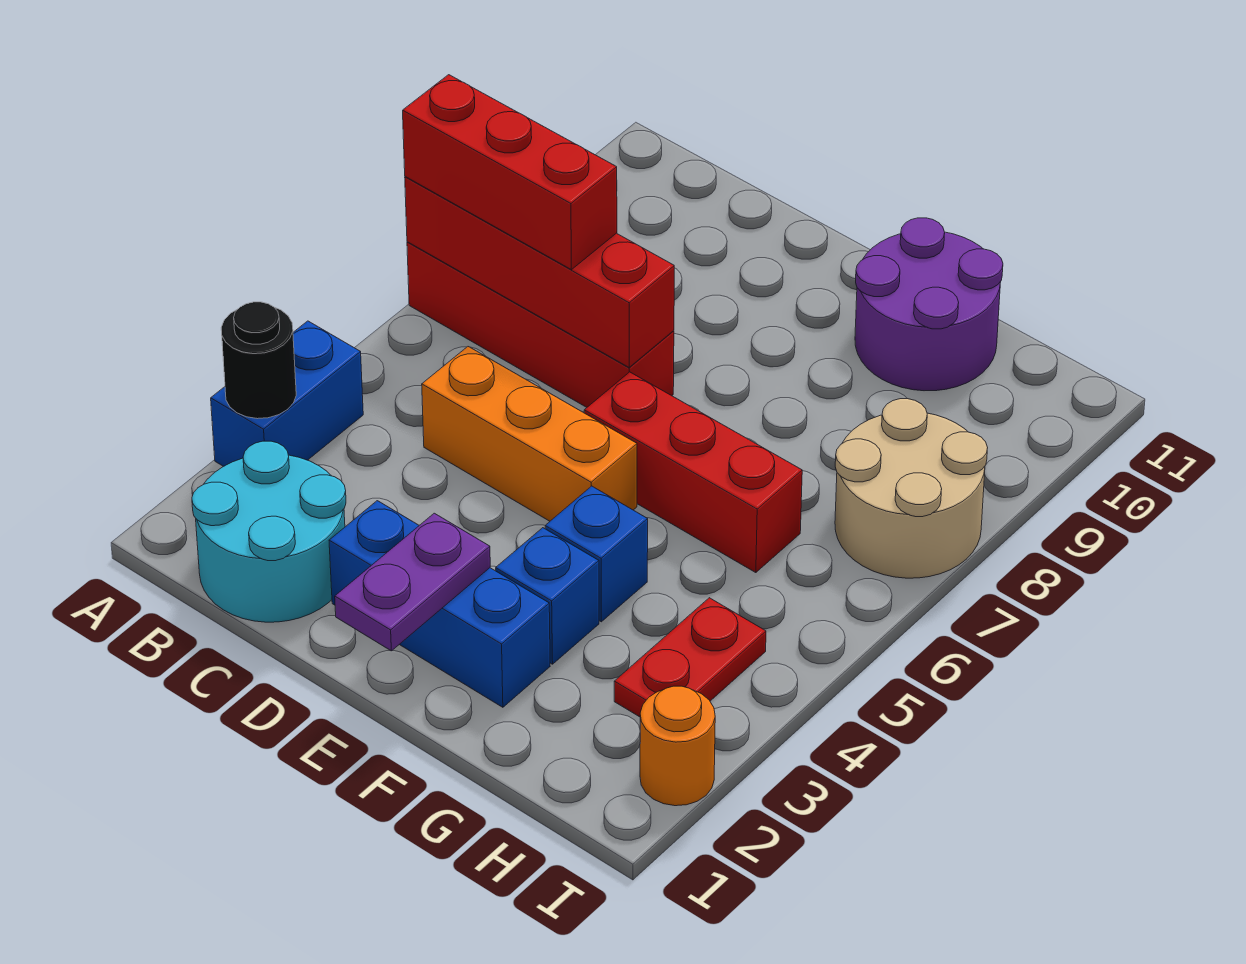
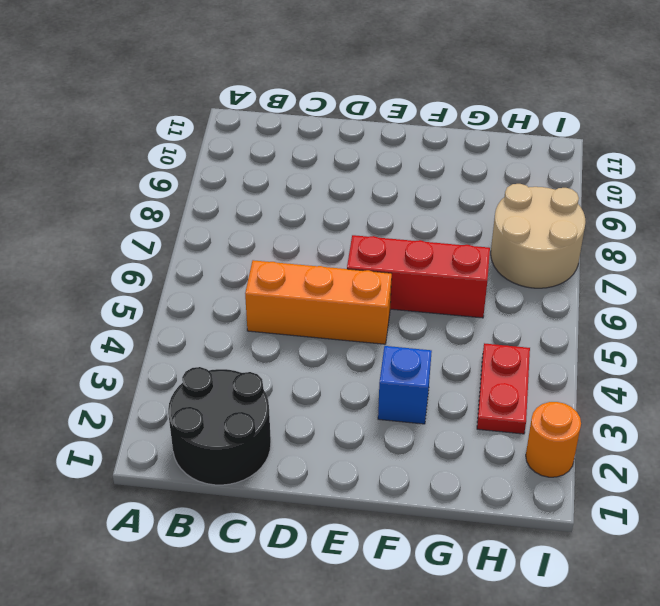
black round brick B1:C2 level 1 -> cyan round brick B1:C2 level 1
none -> blue brick A3:A4 level 1
none -> red brick A7:D7 level 1
none -> blue brick D2:F2 level 1

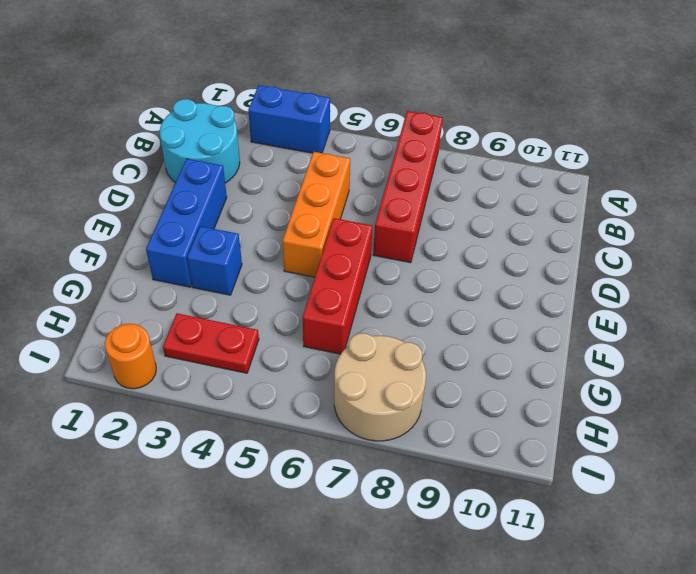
none -> blue brick F4 level 1
none -> purple round brick F10:G11 level 1
none -> black round brick A3 level 2

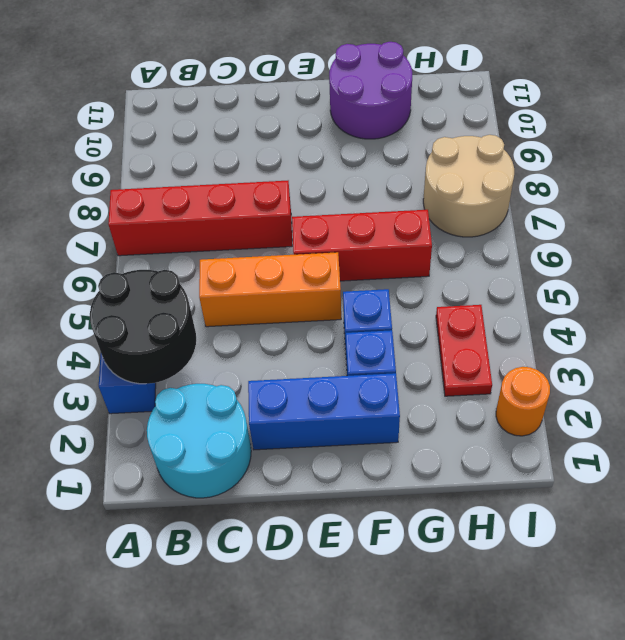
black round brick A3:B4 level 2 -> black round brick A3 level 2
none -> red brick A7:D7 level 2
none -> purple plate E1:E2 level 2
none -> red brick A7:C7 level 3

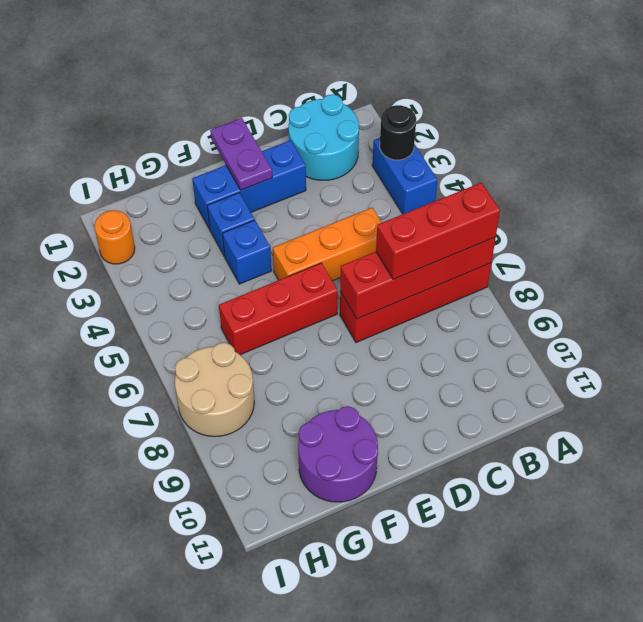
none -> red plate H3:H4 level 1

